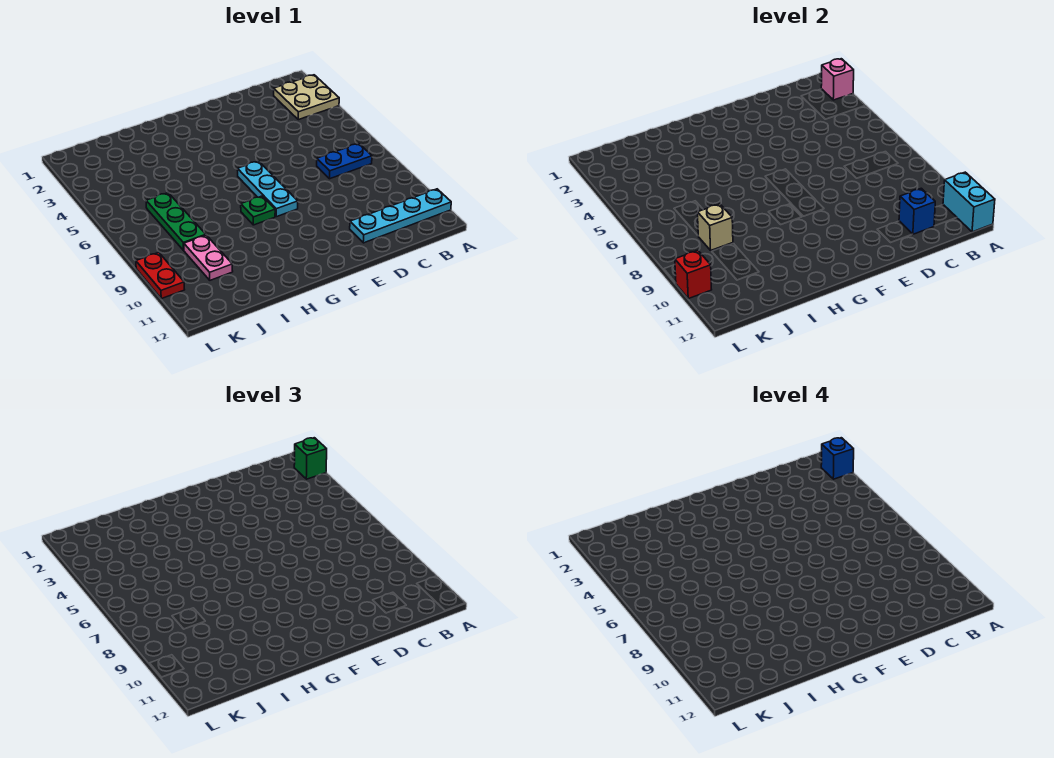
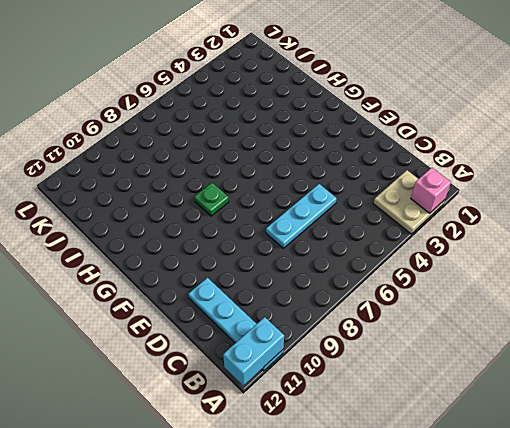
cyan plate D5:D7 level 1 -> cyan plate F6:F8 level 1
none -> blue plate B7:C7 level 1
none -> green plate J6:J8 level 1
none -> pink plate J9:J10 level 1

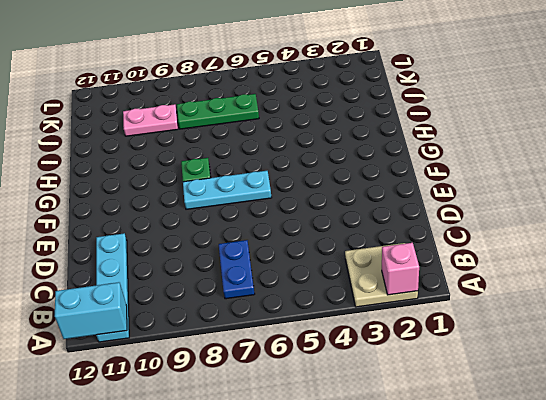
none -> red plate L9:L10 level 1
none -> blue brick C11 level 2
none -> tan brick J8 level 2

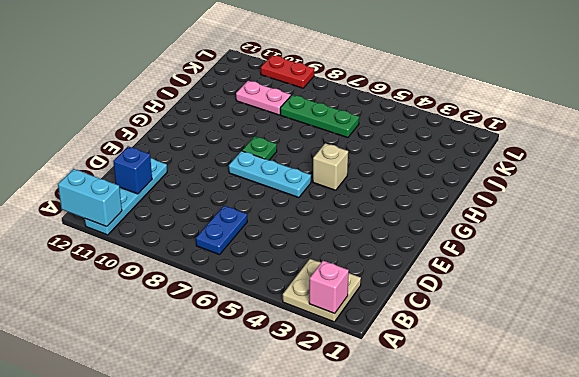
tan brick G5 level 1 -> tan brick J8 level 2
none -> red brick L10 level 2
none -> green brick A2 level 3
none -> blue brick A2 level 4

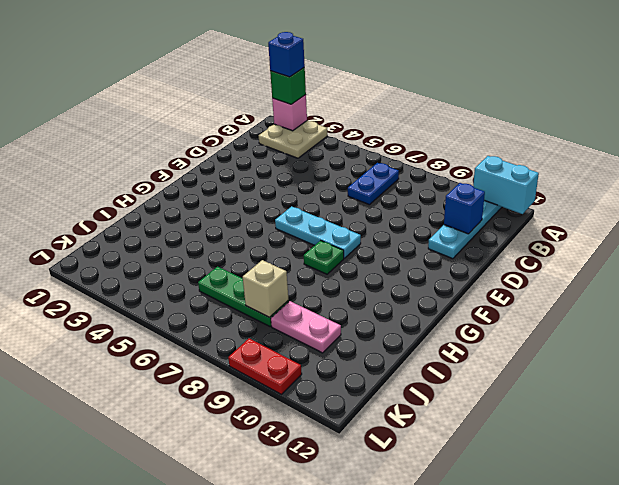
none -> red brick L10 level 2

